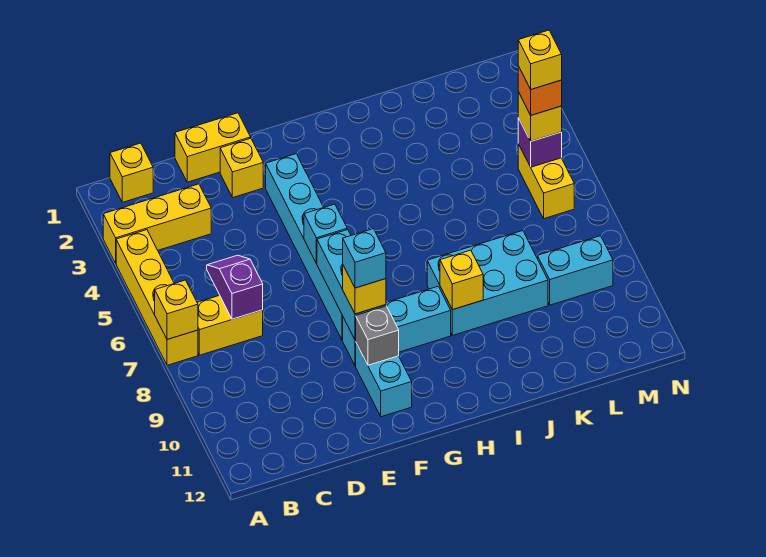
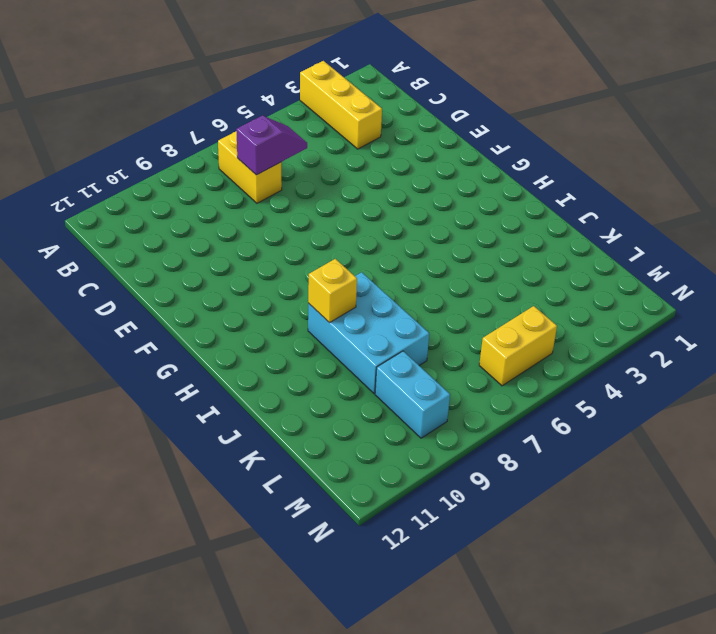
none -> yellow brick A4:A7 level 1
none -> yellow brick B1 level 1
none -> yellow brick D1:E1 level 1

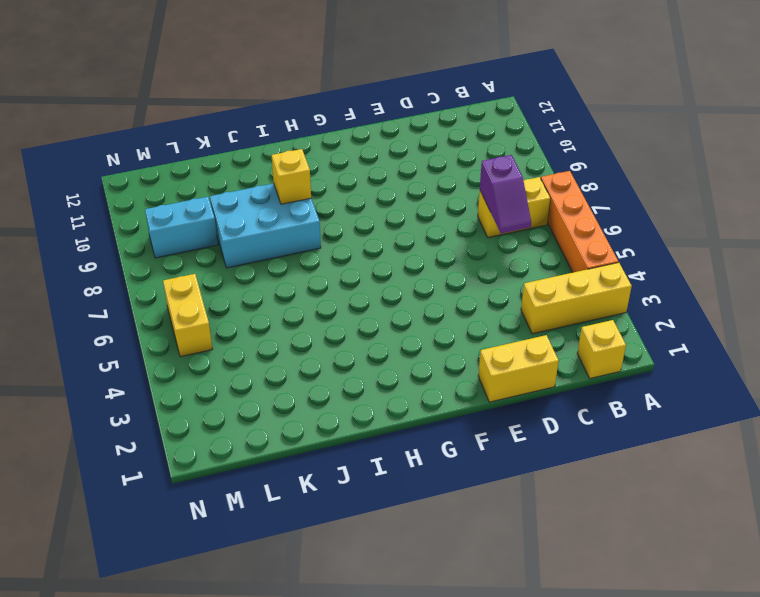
orange brick A4:A7 level 1 -> yellow brick A4:A7 level 1
none -> yellow brick E2 level 1
none -> cyan brick F3:F8 level 1
none -> cyan brick F9:H9 level 1

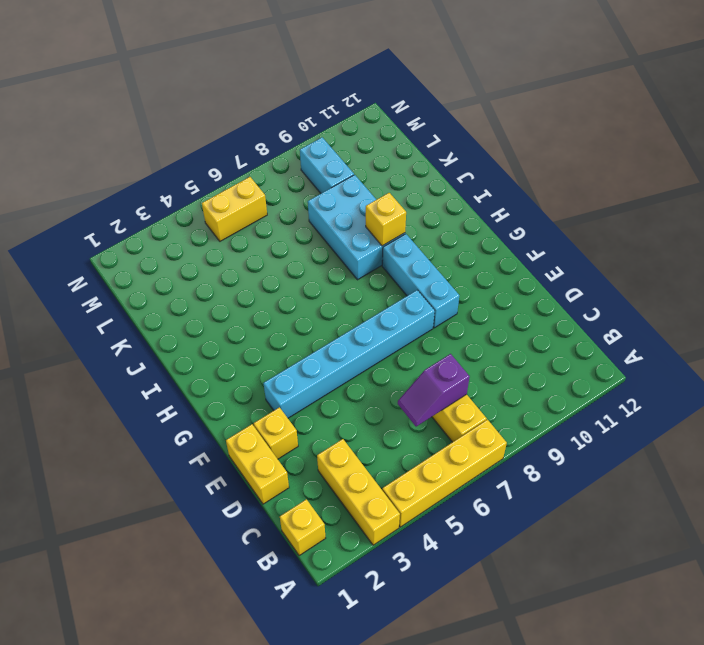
none -> cyan brick F10:F11 level 1
none -> yellow brick A7 level 2
none -> cyan brick F6 level 2

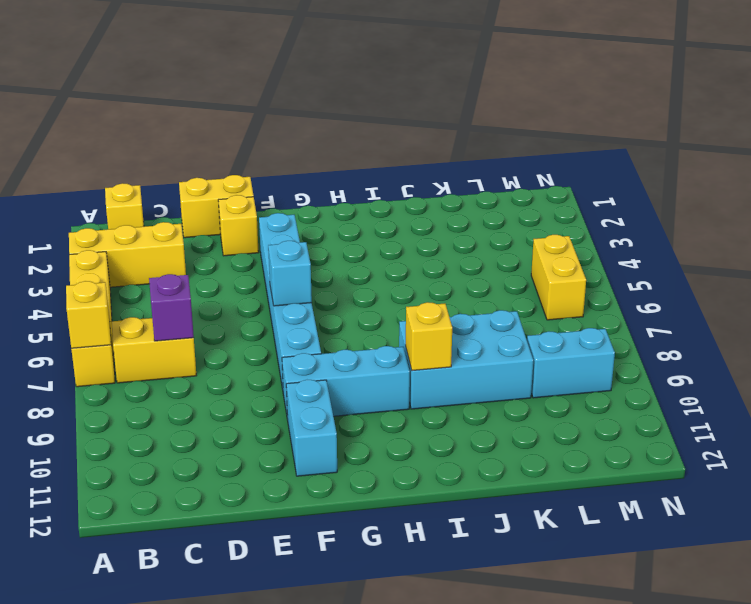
none -> cyan brick F7:F9 level 2
none -> grey brick F10 level 2
none -> purple brick M5 level 2

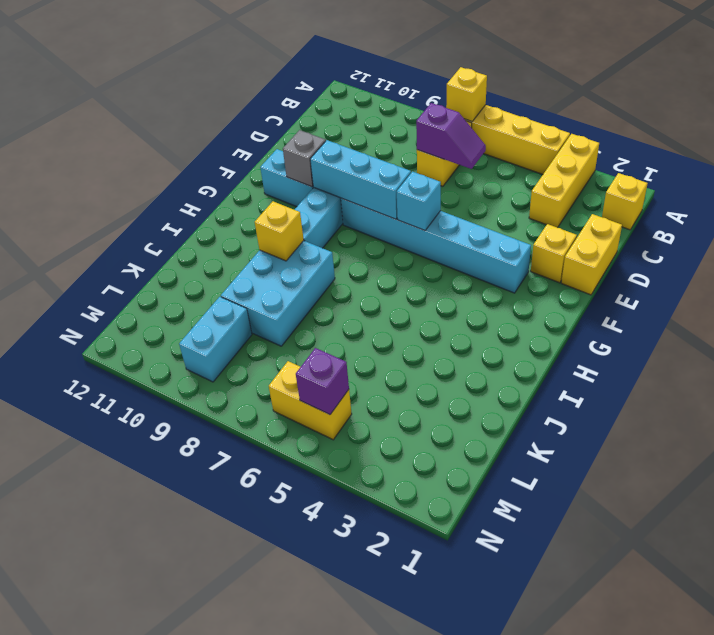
none -> yellow brick F9 level 3
none -> yellow brick M5 level 3
none -> cyan brick F9 level 4

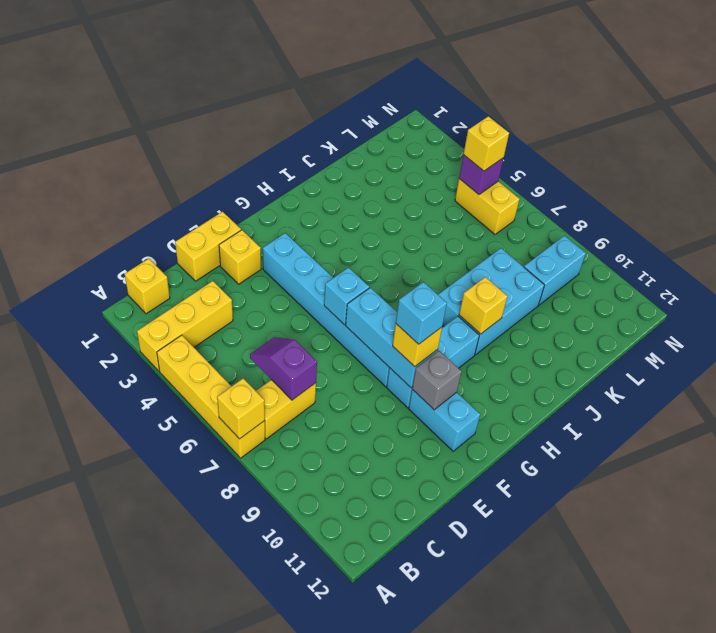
none -> orange brick M5 level 4
none -> yellow brick M5 level 5

